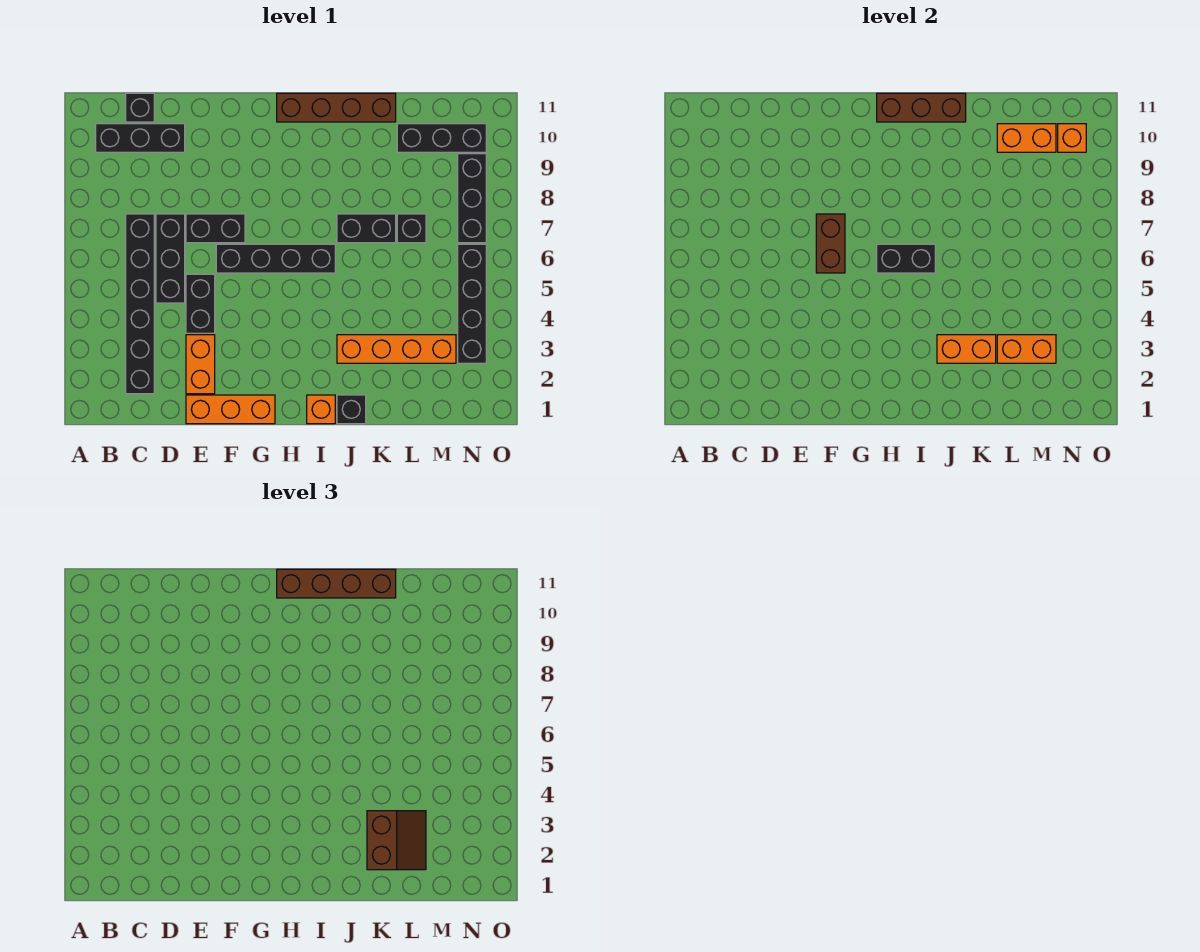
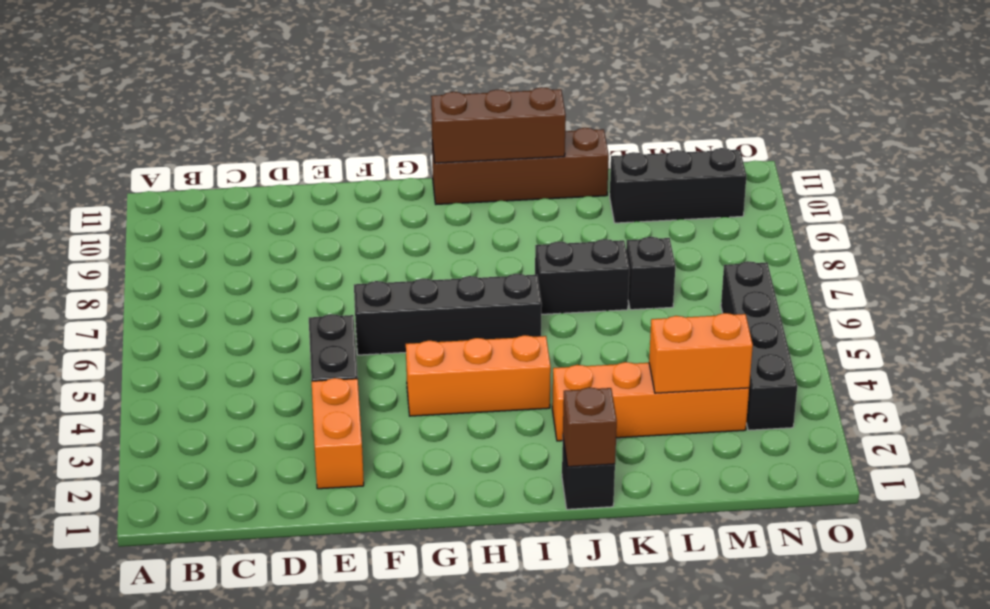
orange brick G4:I4 level 1 -> orange brick E1:G1 level 1
brown brick J1 level 2 -> none
none -> black brick B10:D10 level 1
none -> black brick C2:C7 level 1
none -> black brick C11 level 1

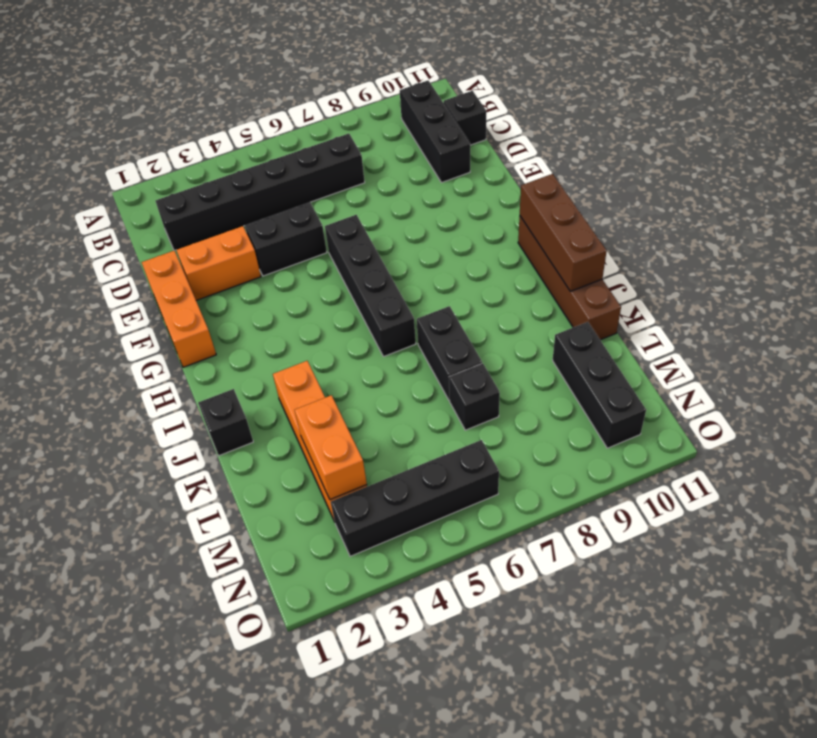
none -> black brick D5:D7 level 1
none -> black brick E7:F7 level 1
none -> orange brick I1 level 1

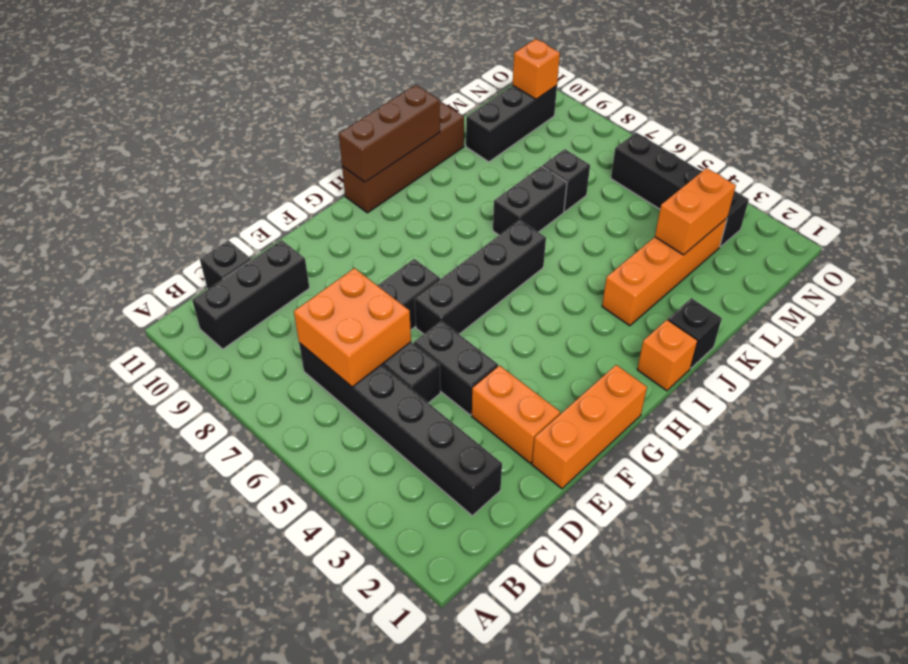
orange brick C6:D7 level 2 -> none
none -> black brick N7:N9 level 1
none -> brown brick F6:F7 level 2
none -> black brick H6:I6 level 2

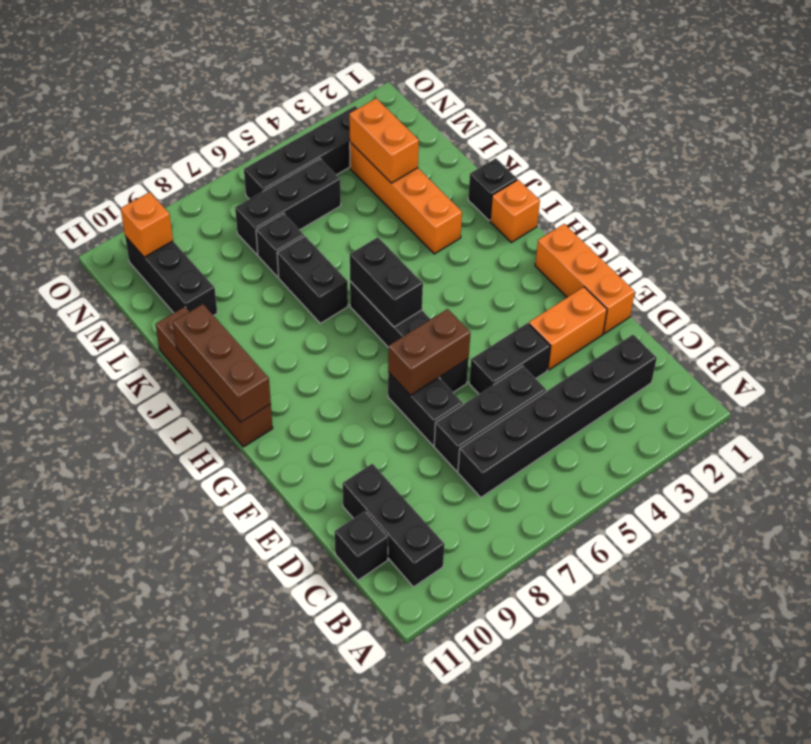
black brick M5:M7 level 1 -> black brick N7:N9 level 1
none -> orange brick J3:K3 level 2
none -> orange brick L10:M10 level 2
none -> brown brick H11:K11 level 3

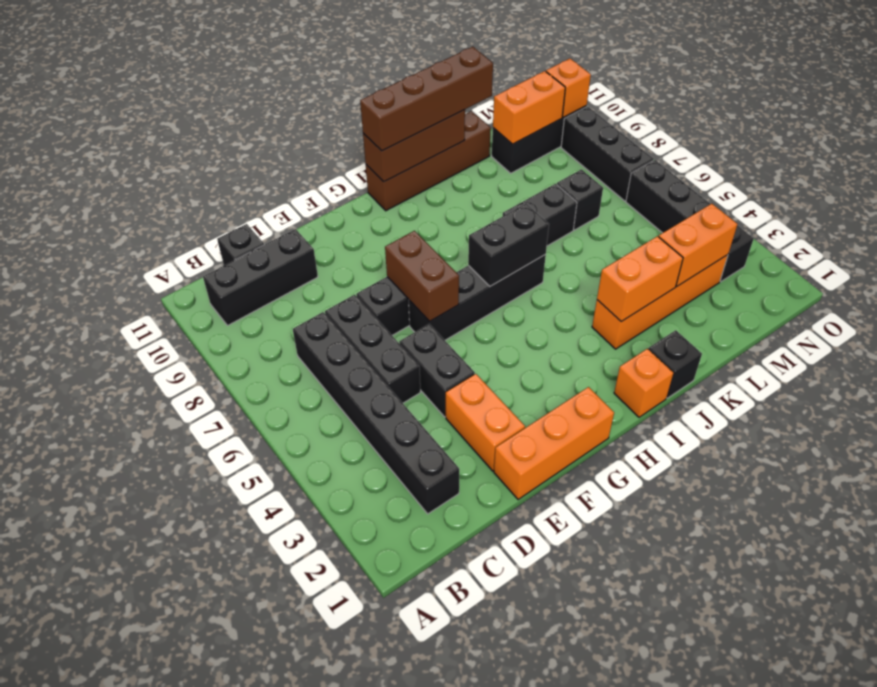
none -> brown slope K2:L3 level 3 top K

